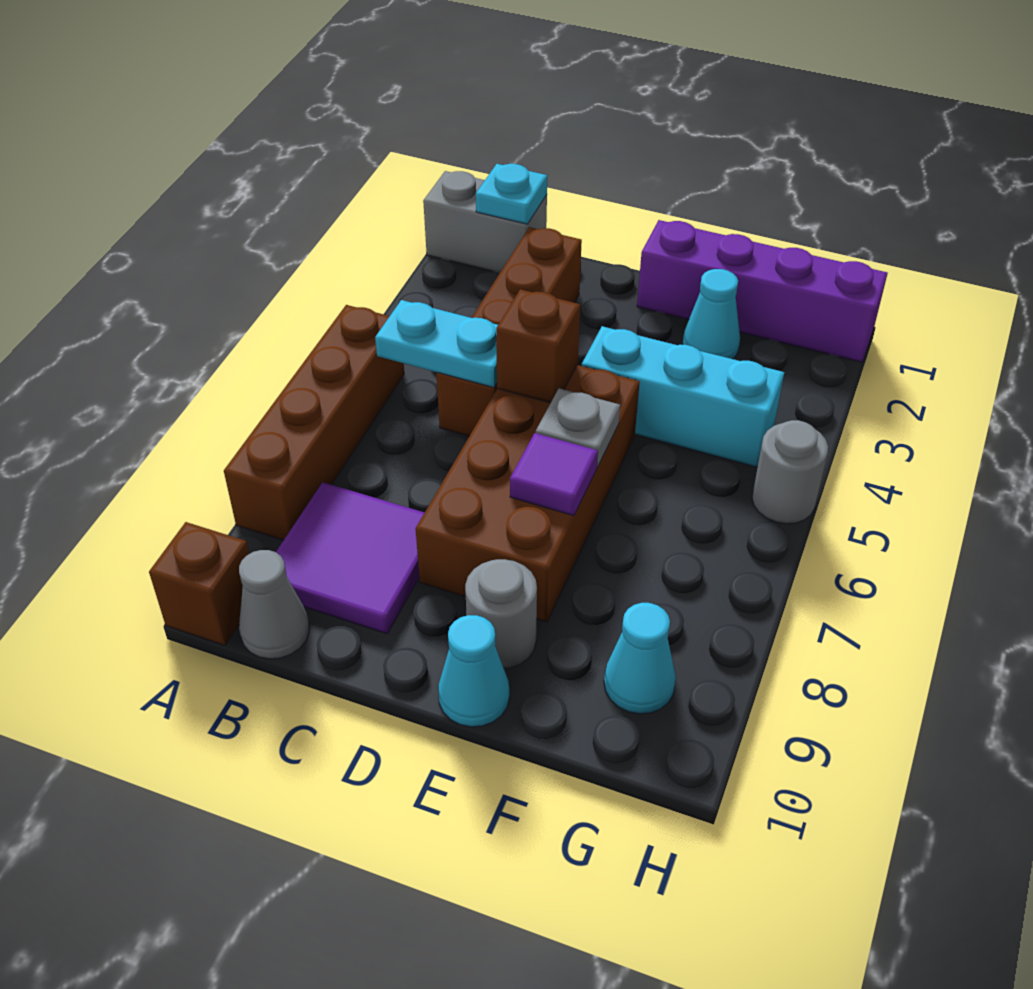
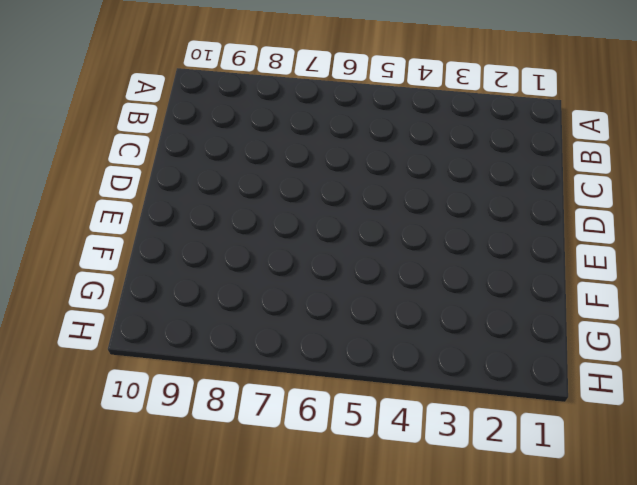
none -> grey brick A1:B1 level 1
none -> brown brick A5:A8 level 1
none -> brown brick A10 level 1

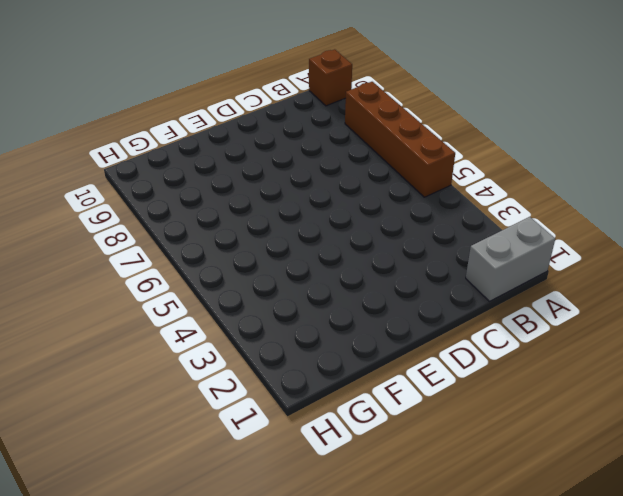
none -> purple tile B8:C9 level 1
none -> grey cone B10 level 1
none -> brown brick C2:C5 level 1

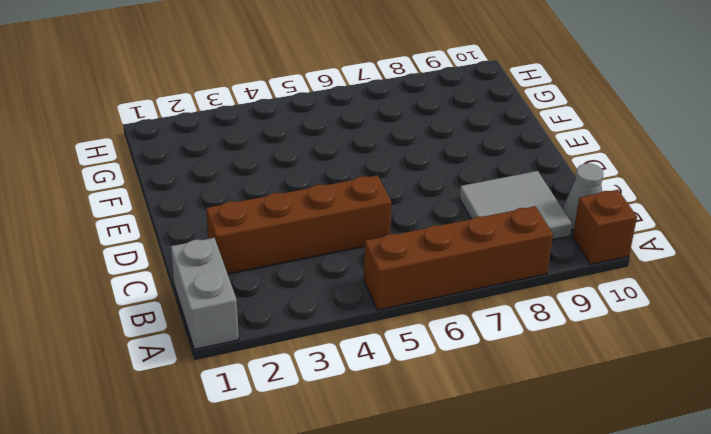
grey tile B8:C9 level 1 -> purple tile B8:C9 level 1
none -> brown brick D5:E8 level 1
none -> purple brick E1:H1 level 1
none -> cyan brick E4:G4 level 1

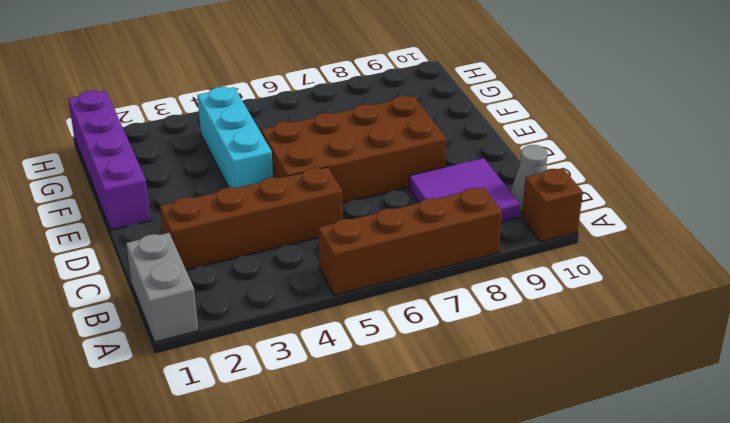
none -> grey round brick E9 level 1
none -> cyan cone E10 level 1
none -> cyan cone F2 level 1

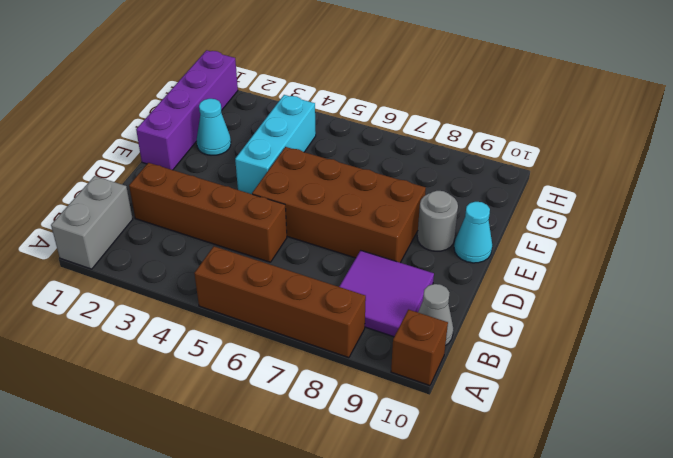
none -> cyan cone G9 level 1
none -> grey round brick H5 level 1
none -> cyan plate B1 level 2

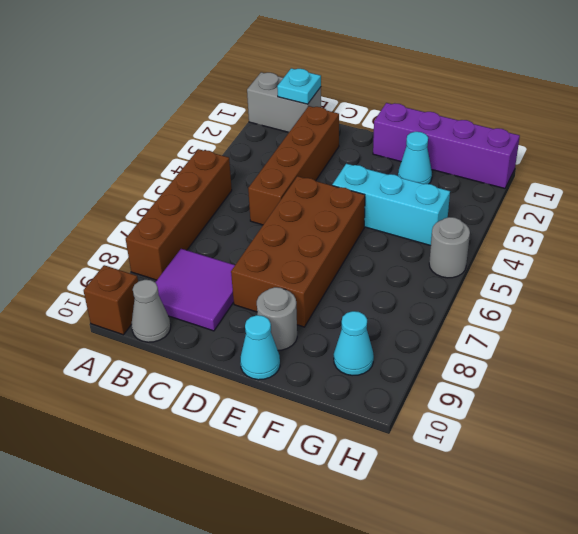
none -> cyan plate B5:C5 level 2
none -> brown brick D5 level 2
none -> grey plate E6 level 2

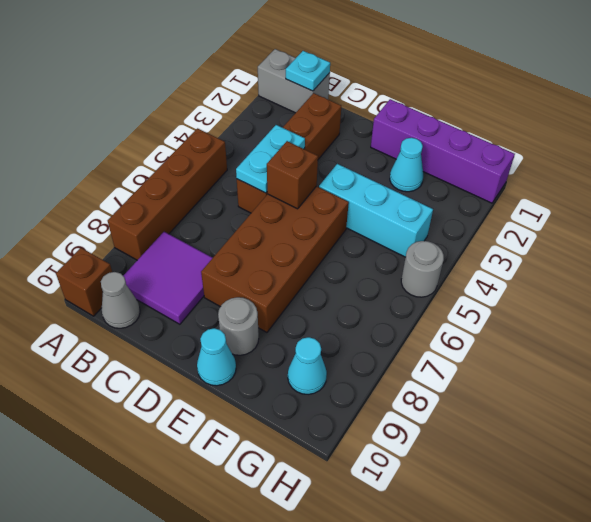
cyan plate C4:C5 level 2 -> cyan plate B5:C5 level 2
none -> grey plate E6 level 2
none -> purple tile E7 level 2

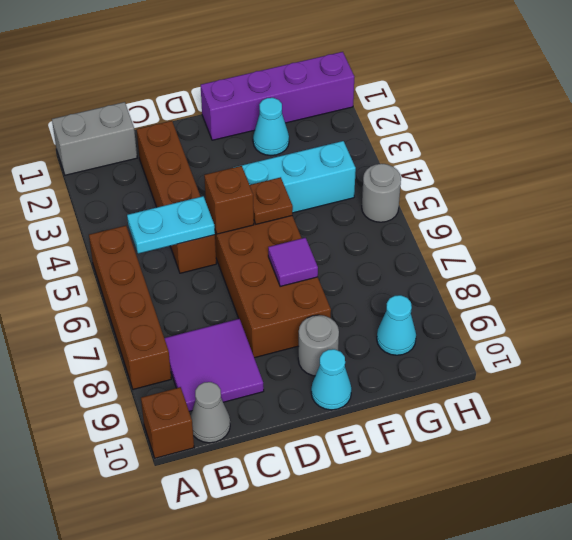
brown plate E5 level 2 -> none
none -> cyan plate B1 level 2
none -> grey plate E6 level 2

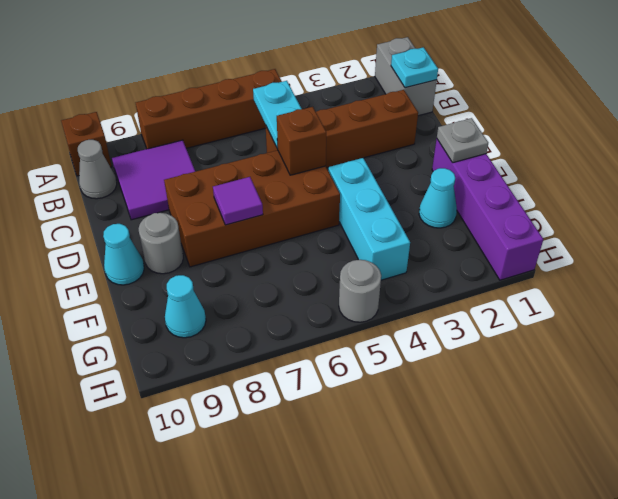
grey plate E1 level 2 -> grey plate E6 level 2

